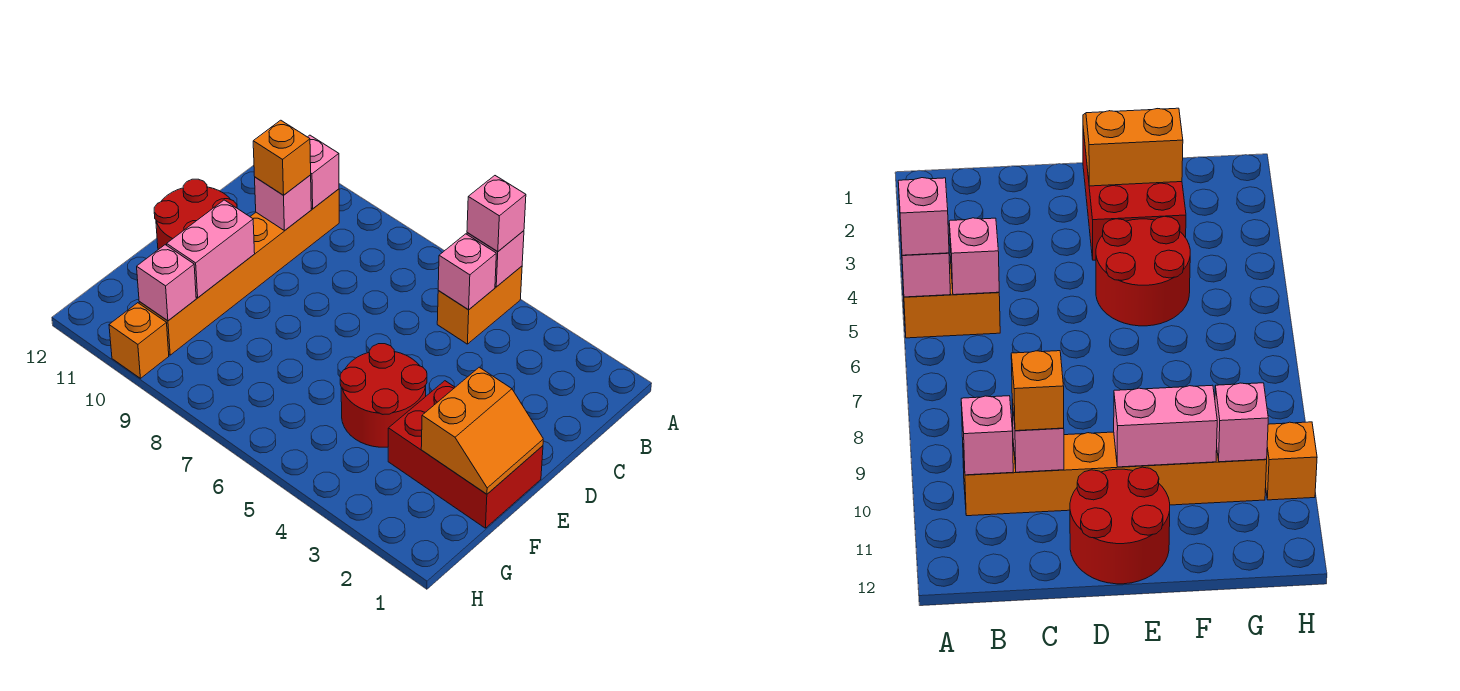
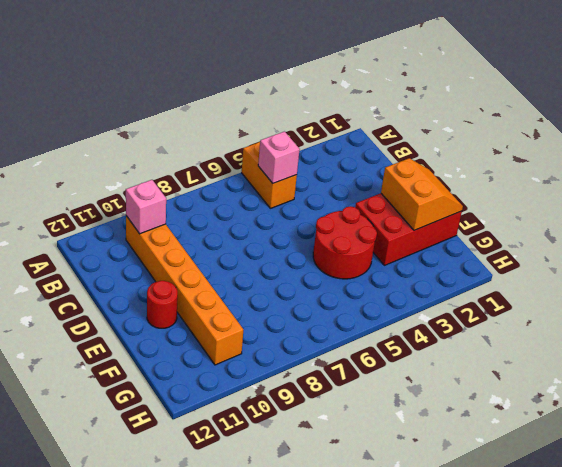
red round brick E11 level 1 -> red round brick D11:E12 level 1
none -> orange brick H10 level 1
none -> pink brick A5 level 2
none -> pink brick C10 level 2

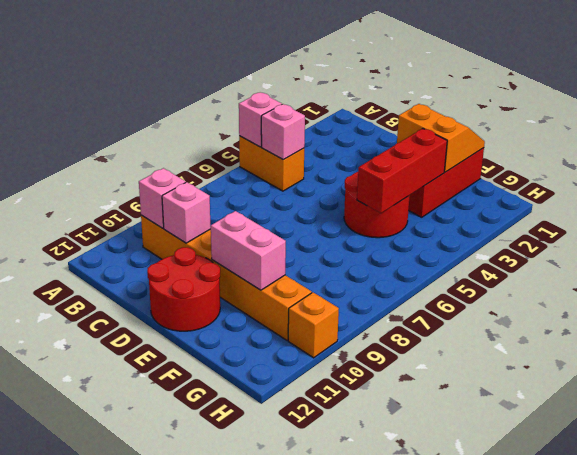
red brick F3:F5 level 2 -> none
none -> pink brick G10 level 2
none -> pink brick A5 level 3
none -> orange brick C10 level 3

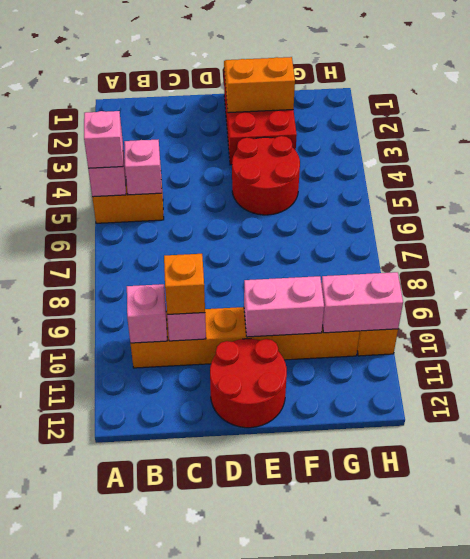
pink brick G10:H10 level 2 -> pink brick G10 level 2

